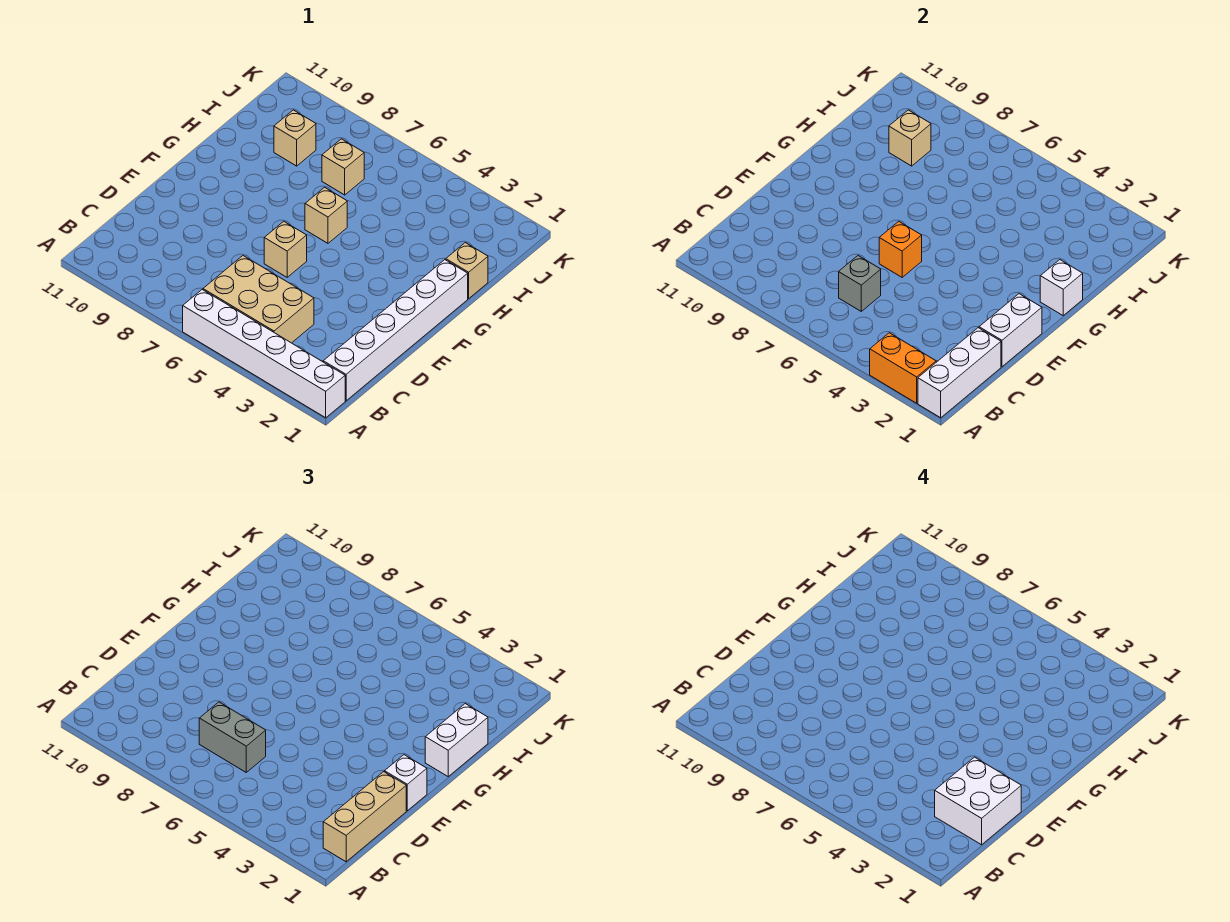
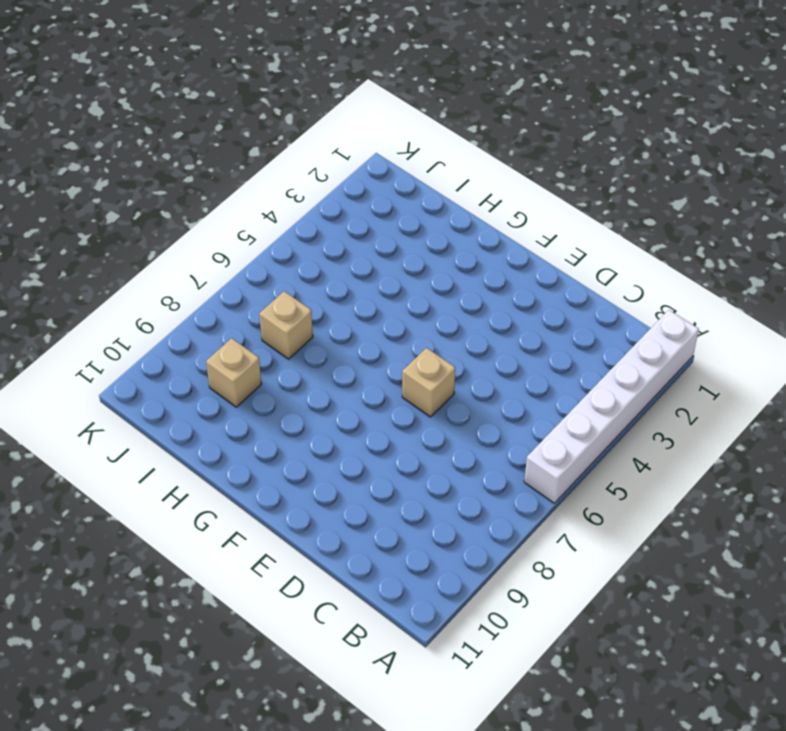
none -> white brick B1:G1 level 1
none -> tan brick B4:C6 level 1
none -> tan brick G6 level 1

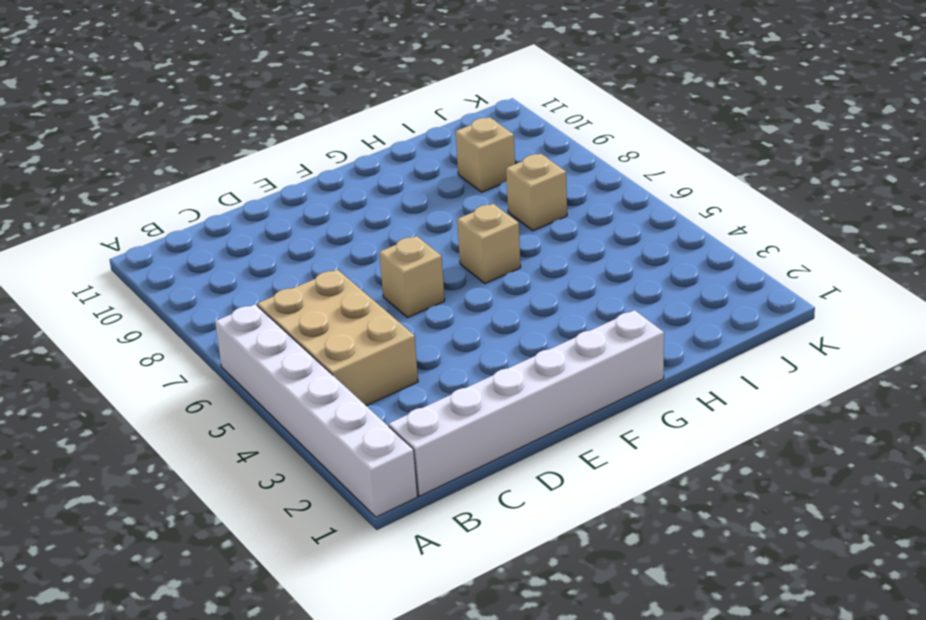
none -> tan brick H1 level 1
none -> white brick A1:C1 level 2
none -> orange brick A2:A3 level 2

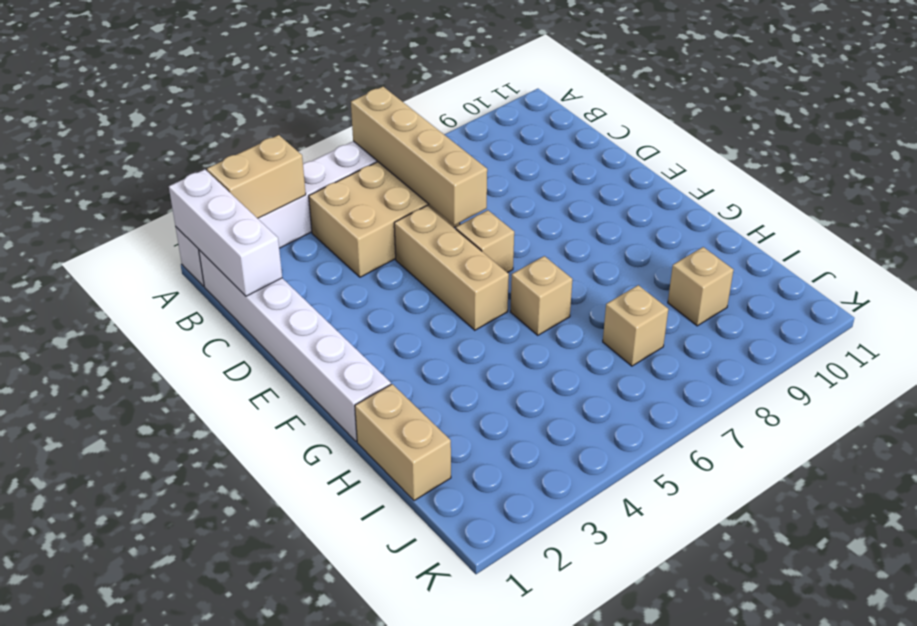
tan brick A2:A3 level 2 -> orange brick A2:A3 level 2
tan brick A6:D6 level 2 -> grey brick C6 level 2
tan brick D5:F5 level 1 -> tan brick B1:D1 level 3
tan brick H1:I1 level 1 -> tan brick H1 level 1
none -> white brick D1:E1 level 2
none -> orange brick E6 level 2
none -> white brick G1 level 2

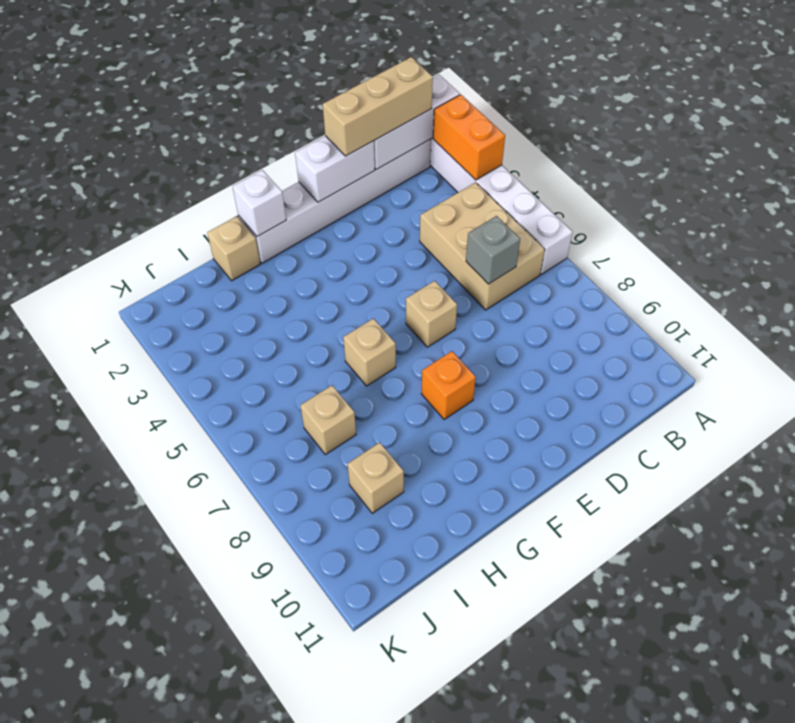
orange brick F8 level 1 -> orange brick E6 level 2
none -> tan brick I9 level 2
none -> grey brick C6:C7 level 3
none -> white brick E1 level 3

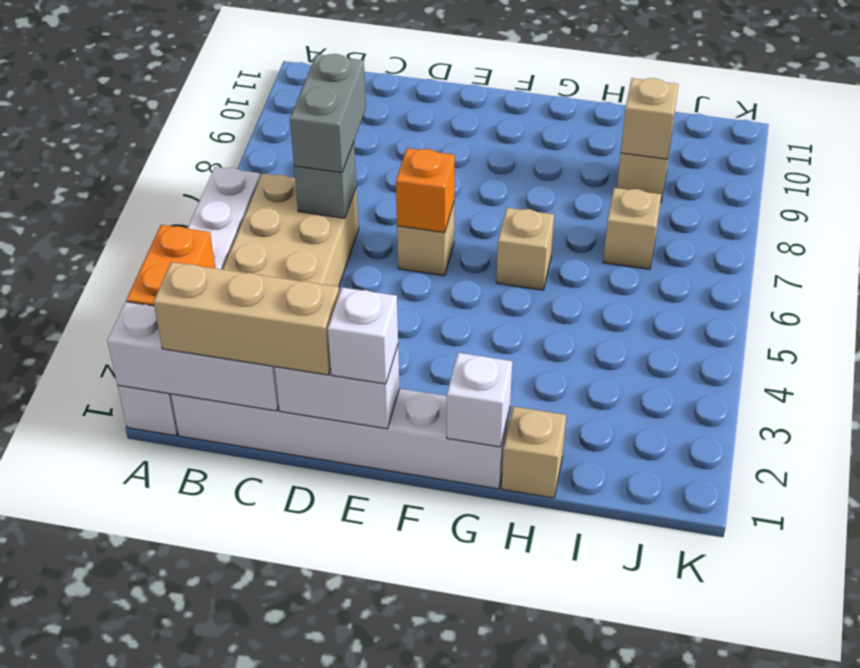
none -> white brick G1:H1 level 3
none -> white brick C1:D2 level 4

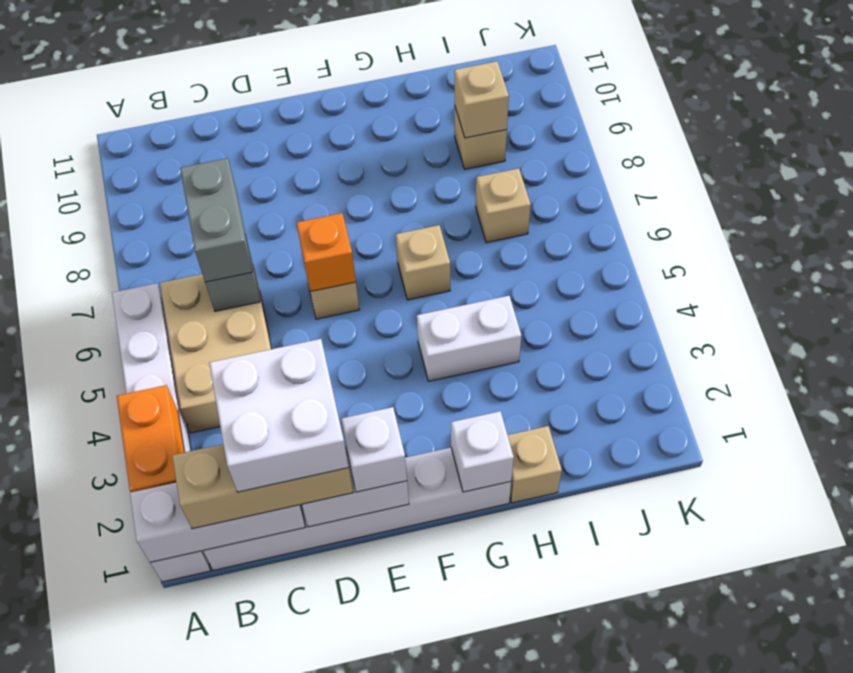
white brick G4:H4 level 1 -> white brick G1:H1 level 3

